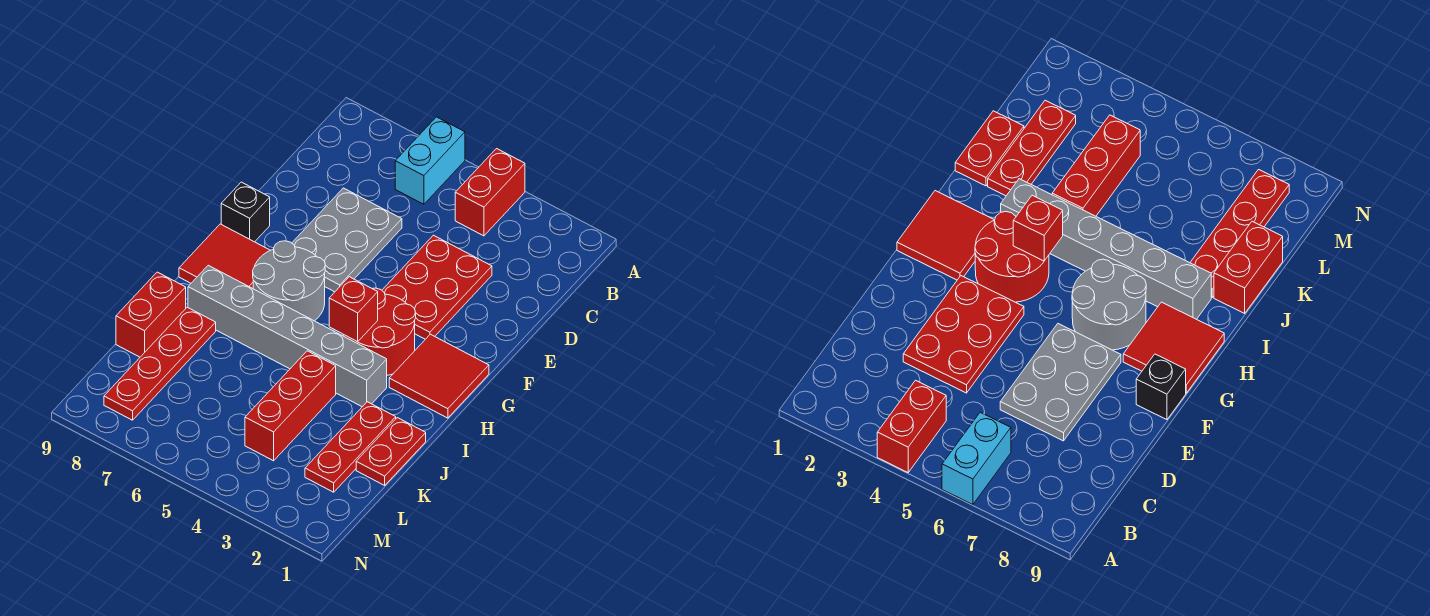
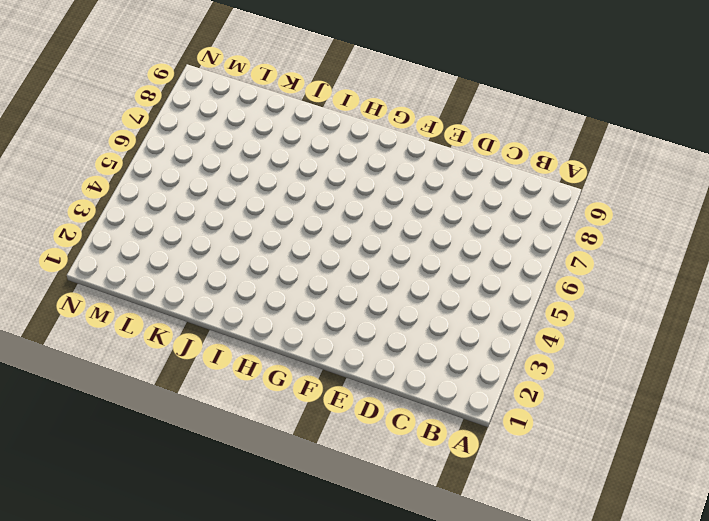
none -> red brick A4:B4 level 1
none -> cyan brick A6:B6 level 1
none -> red plate D3:F4 level 1

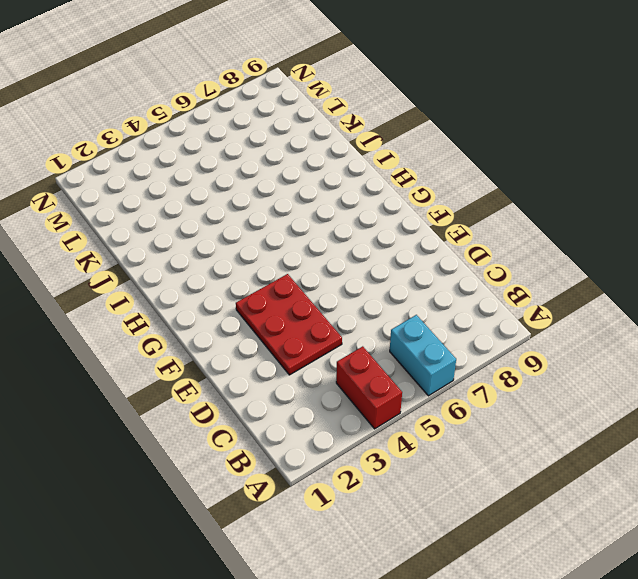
none -> grey plate D6:F7 level 1
none -> black brick F9 level 1
none -> red tile G1:H2 level 1

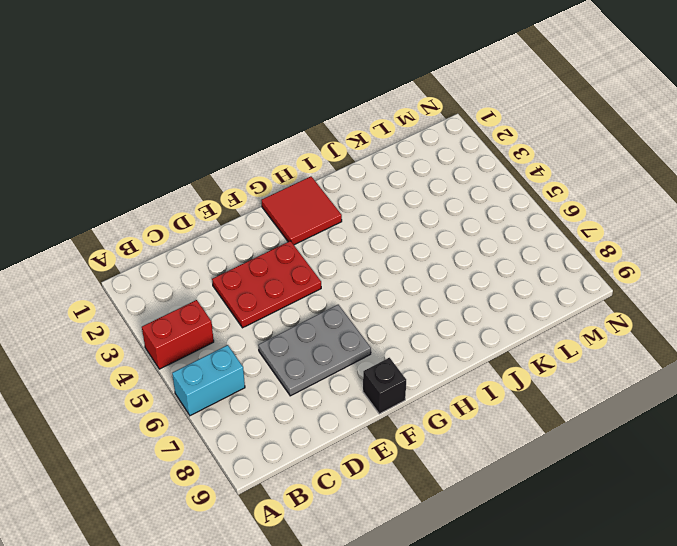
none -> red round brick G3:H4 level 1
none -> grey round brick G6:H7 level 1
none -> red tile G8:H9 level 1

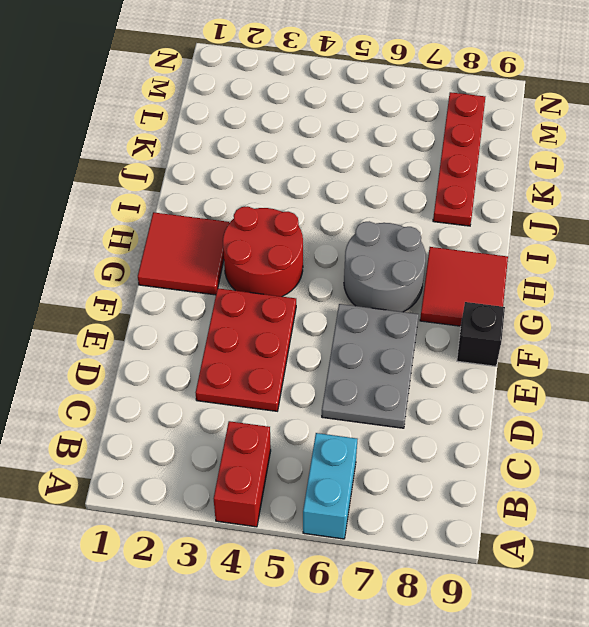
none -> grey brick I3:I8 level 1
none -> red plate J1:K1 level 1
none -> red plate J2:L2 level 1

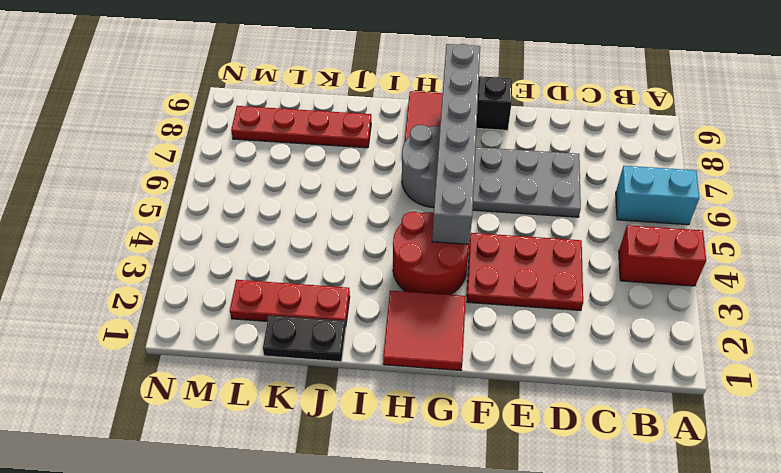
grey brick G4:G9 level 2 -> grey brick I3:I8 level 1
black plate J1:K1 level 1 -> red plate J1:K1 level 1
none -> red brick J4:L4 level 1
none -> red brick J9:K9 level 1
none -> red brick H4 level 2

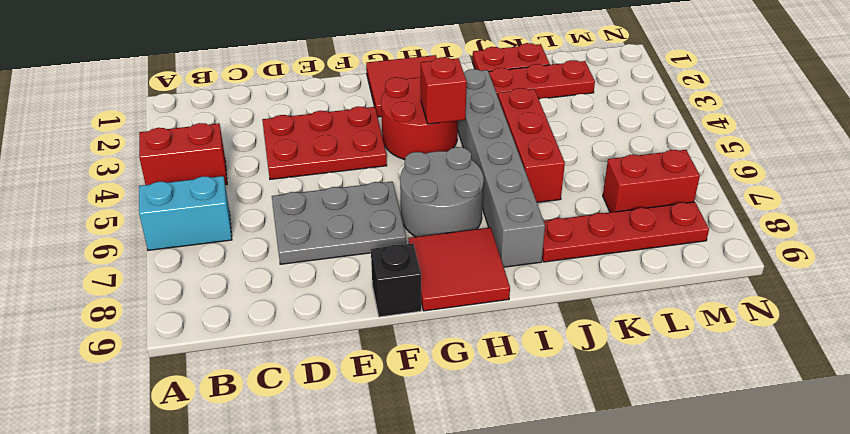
red brick J4:J6 level 1 -> red brick J4:L4 level 1
red brick L7:M7 level 1 -> red brick J9:K9 level 1

